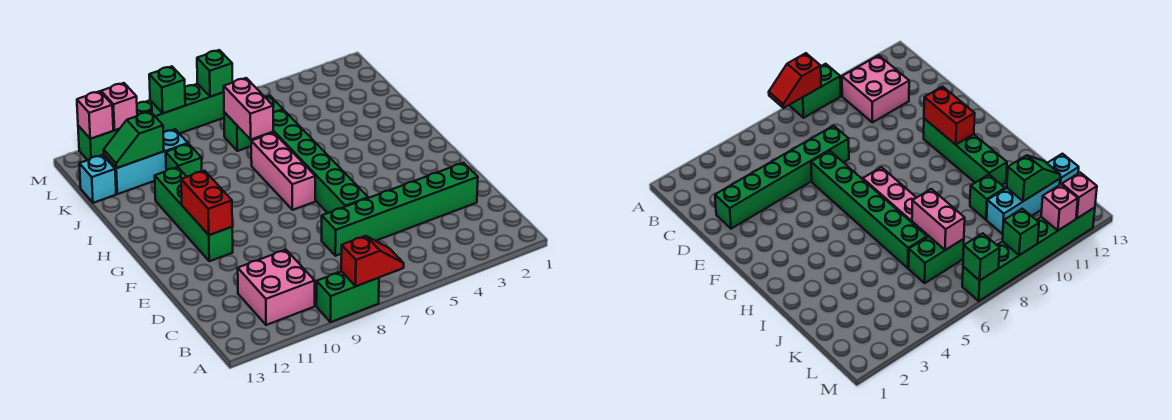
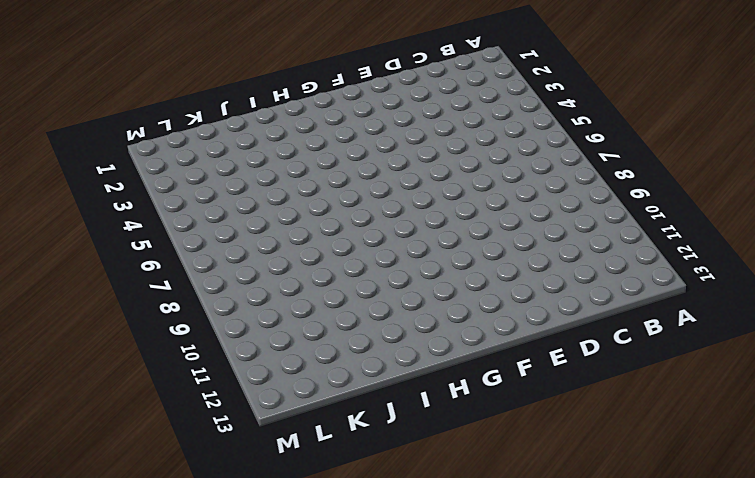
none -> green brick A8:A9 level 1
none -> pink brick B10:C11 level 1
none -> green brick D2:D7 level 1

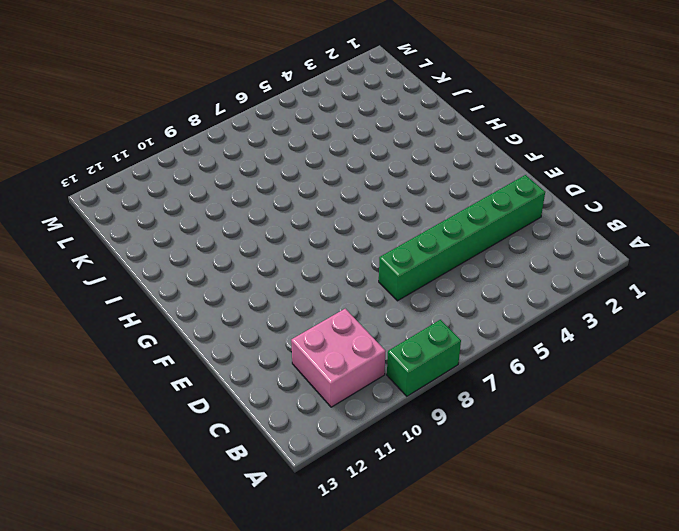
none -> green brick E6:J6 level 1
none -> green brick F11:I11 level 1
none -> pink brick G7:I7 level 1

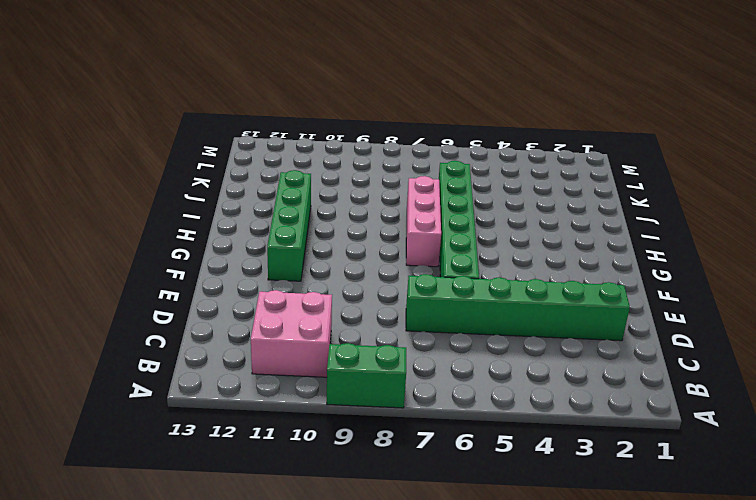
none -> green brick J10 level 1
none -> green brick K6:K7 level 1
none -> cyan brick K10:K12 level 1

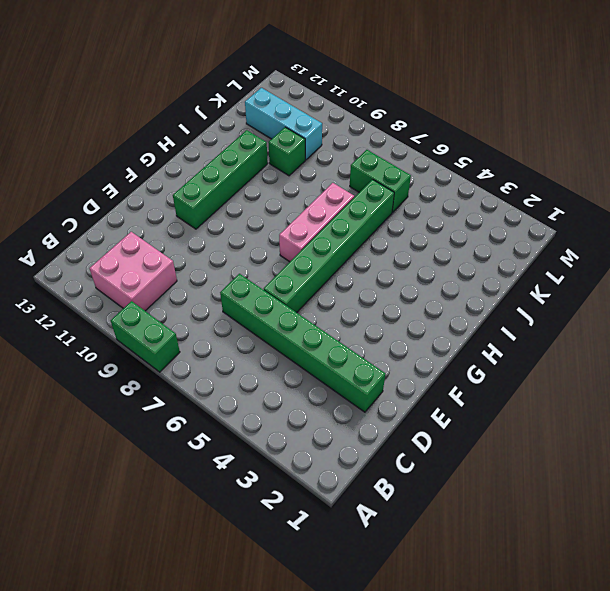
none -> cyan brick K13 level 1
none -> green brick M7:M12 level 1
none -> red slope A7:A8 level 2 top 8

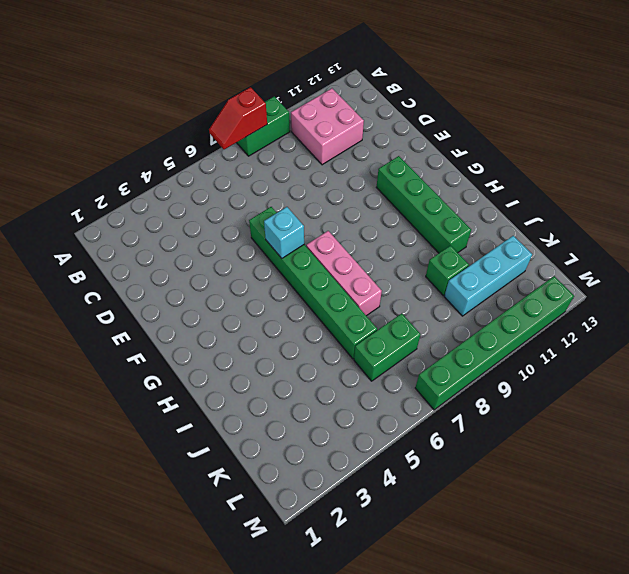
cyan brick F6 level 2 -> cyan brick K13 level 1
none -> green brick D2:D7 level 1
none -> red brick F11:G11 level 2
none -> pink brick J7:K7 level 2

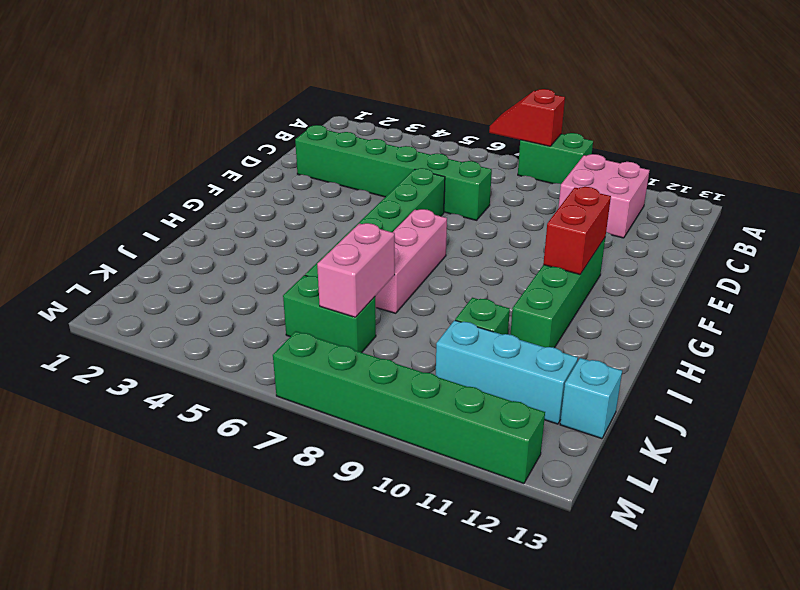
none -> green slope K11:K12 level 2 top 11
none -> green brick M7 level 2
none -> green brick M9 level 2

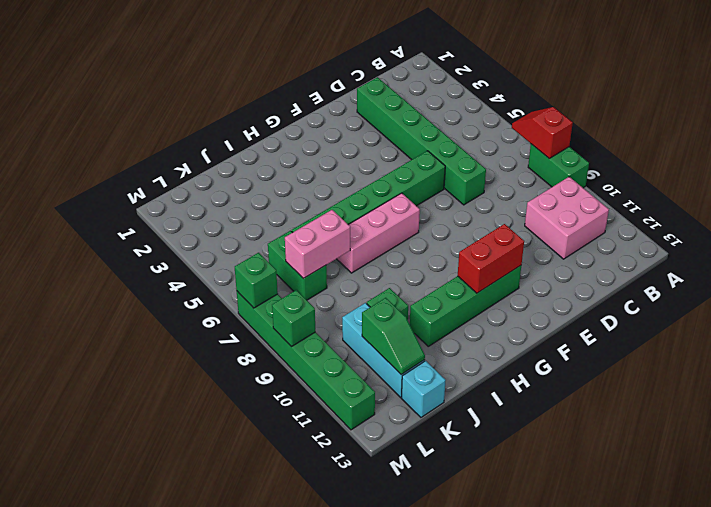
none -> pink brick M11 level 2
none -> pink brick M12 level 2

